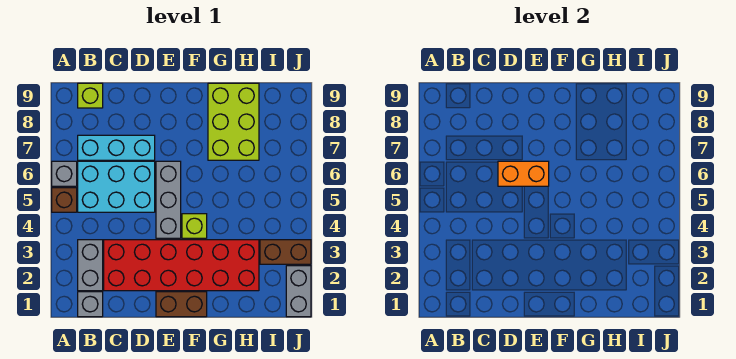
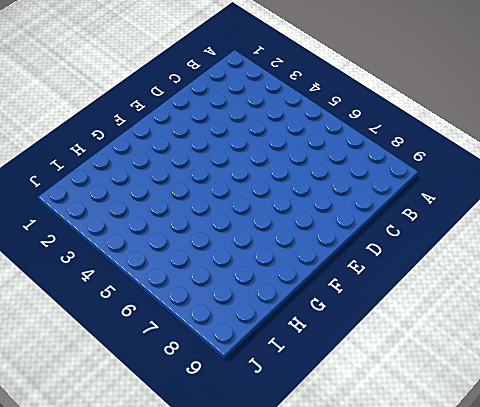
none -> brown brick A5 level 1
none -> grey brick A6 level 1
none -> grey brick B1 level 1

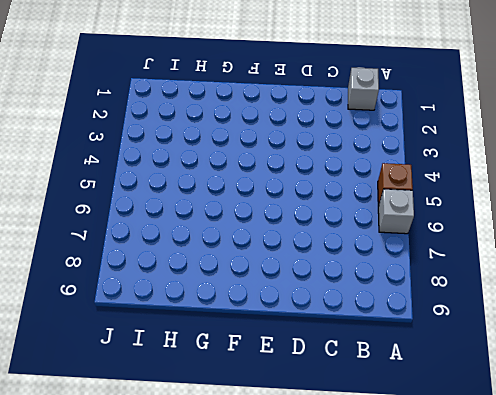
none -> grey brick B2:B3 level 1
none -> cyan brick B5:D6 level 1
none -> cyan brick B7:D7 level 1

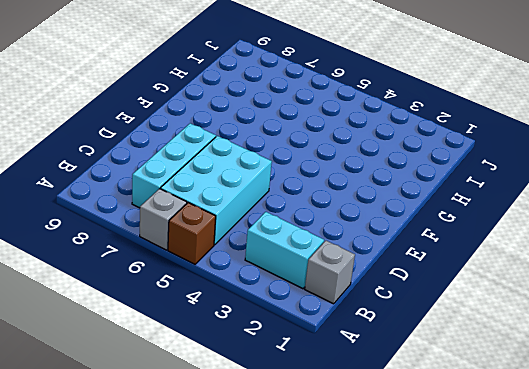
cyan brick B2:B3 level 1 -> grey brick B2:B3 level 1
none -> lime brick B9 level 1
none -> red brick C2:H3 level 1
none -> brown brick E1:F1 level 1

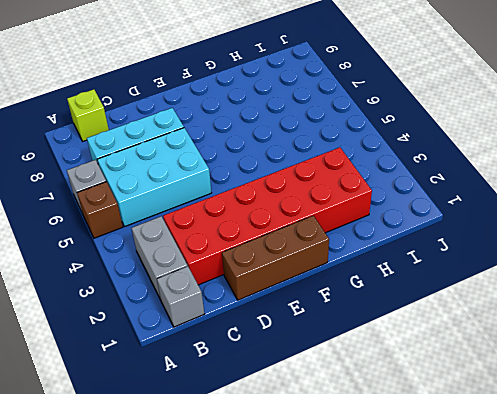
brown brick D1:F1 level 1 -> brown brick E1:F1 level 1
none -> grey brick E4:E6 level 1
none -> lime brick F4 level 1
none -> lime brick G7:H9 level 1

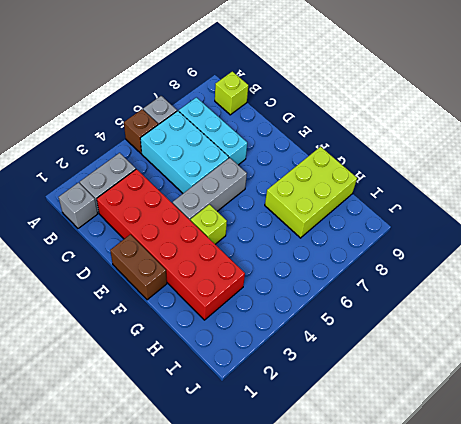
none -> brown brick I3:J3 level 1
none -> grey brick J1:J2 level 1
none -> orange brick D6:E6 level 2

